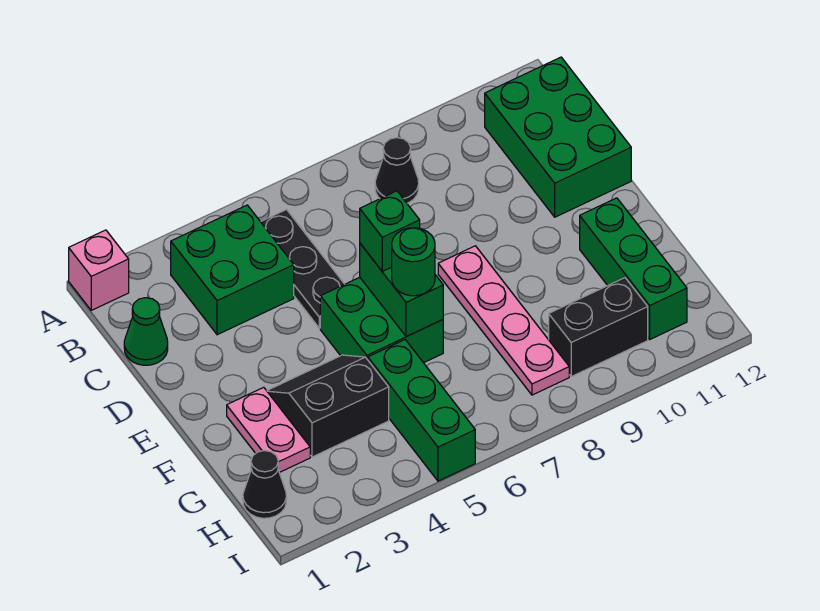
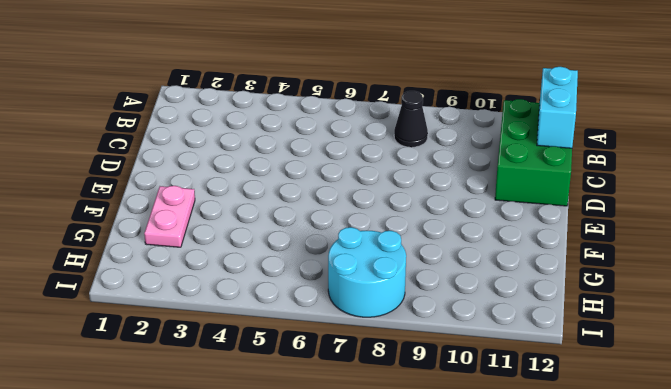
cyan brick B12:C12 level 2 -> none
cyan round brick H7:I8 level 1 -> pink plate E8:H8 level 1
none -> pink brick A1 level 1
none -> green brick B3:C4 level 1
none -> black plate B5:D5 level 1

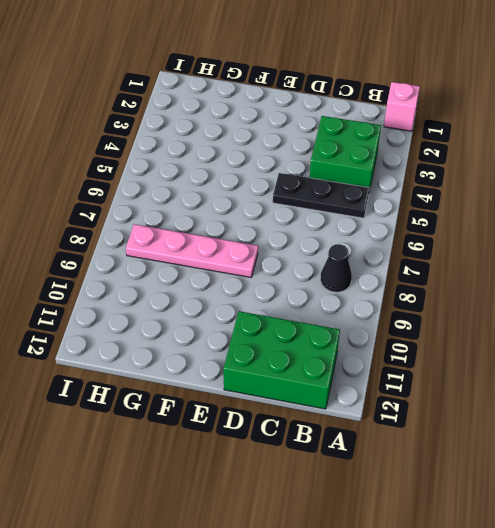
none -> green cone C1 level 1
none -> green brick E5:F6 level 1
none -> pink plate F2:G2 level 1

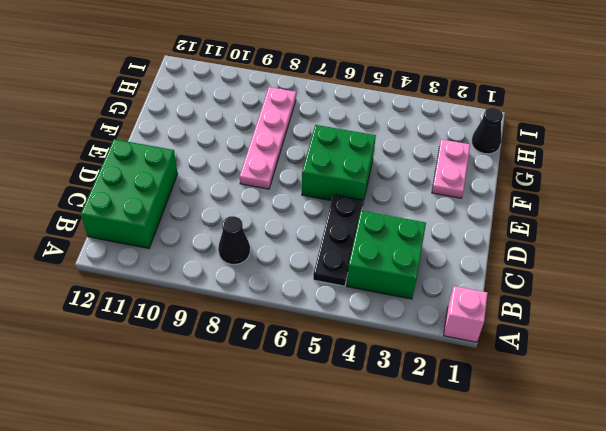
none -> green cone C1 level 1
none -> black slope F3:G4 level 1 top G
none -> green brick F11:H11 level 1

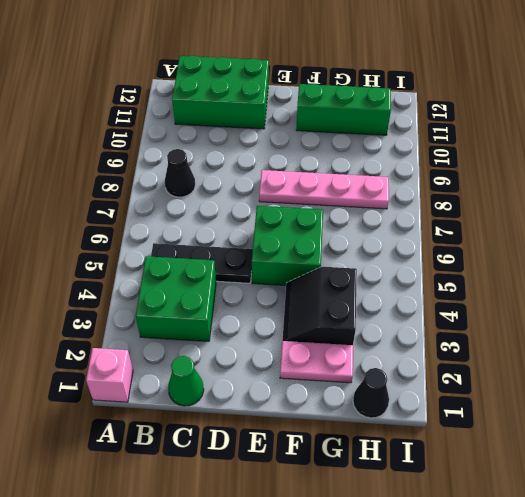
none -> green brick G5:I5 level 1
none -> black brick H9:H10 level 1
none -> green brick E6:F6 level 2

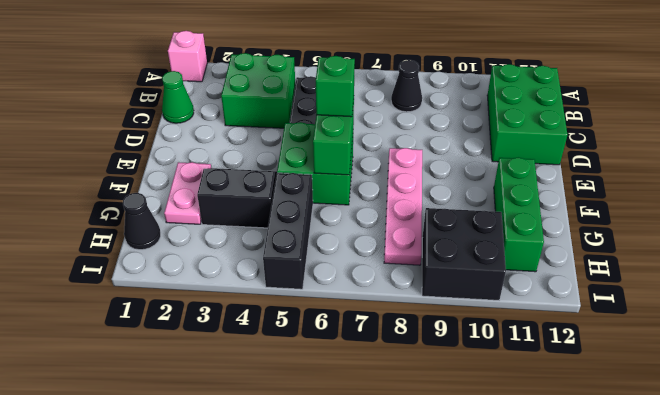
black brick G5:I5 level 1 -> green brick G5:I5 level 1
black brick H9:I10 level 1 -> black brick H9:H10 level 1
none -> green round brick F6 level 3

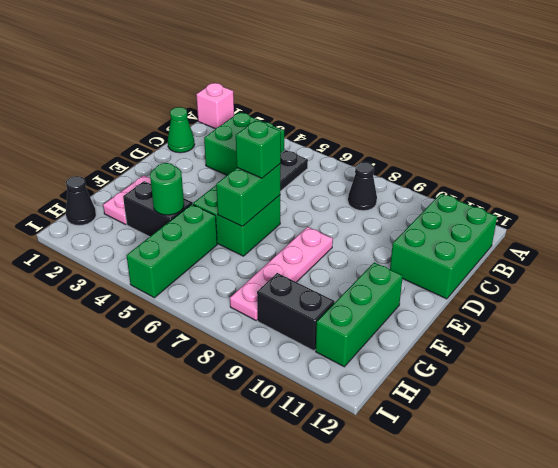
green round brick G4 level 2 -> green round brick F6 level 3

